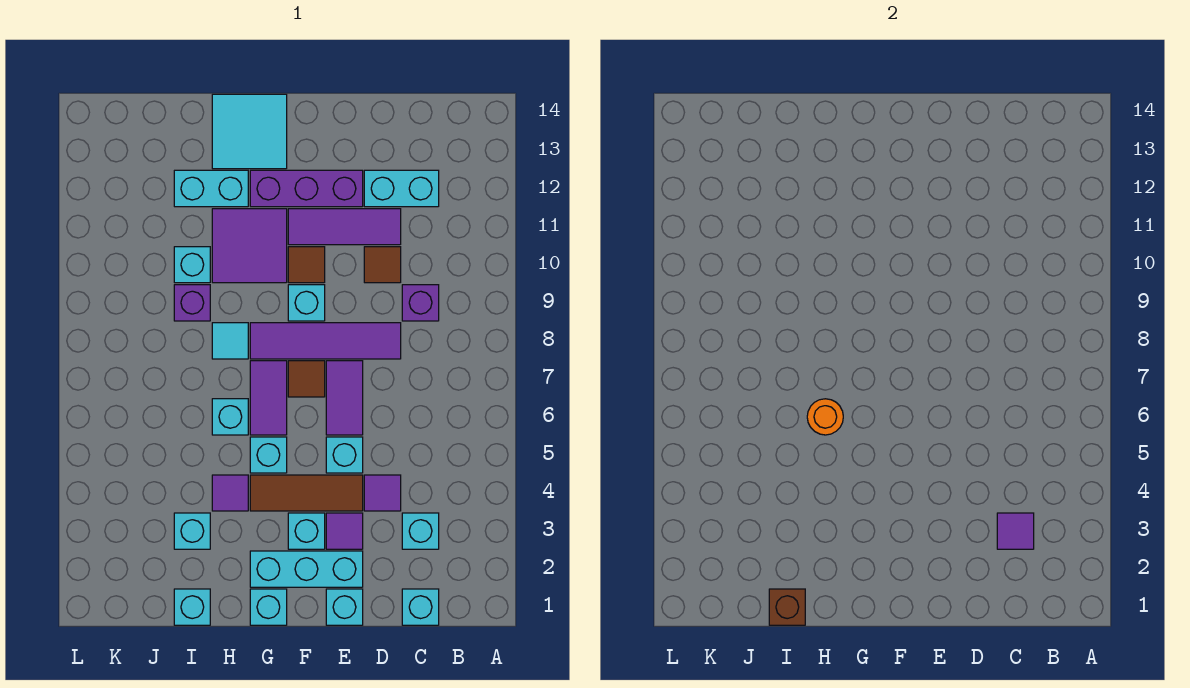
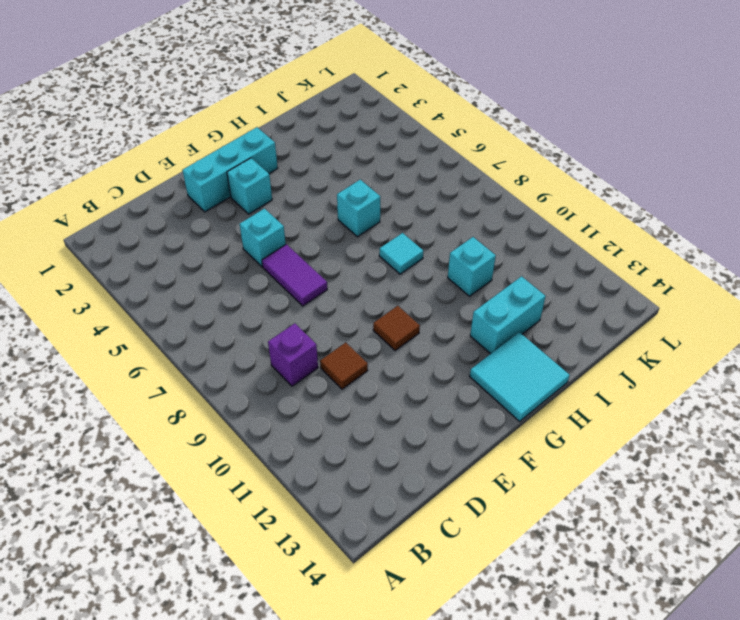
none -> cyan brick C1 level 1
none -> cyan brick C3 level 1
none -> cyan brick C12:D12 level 1
none -> purple tile D4 level 1

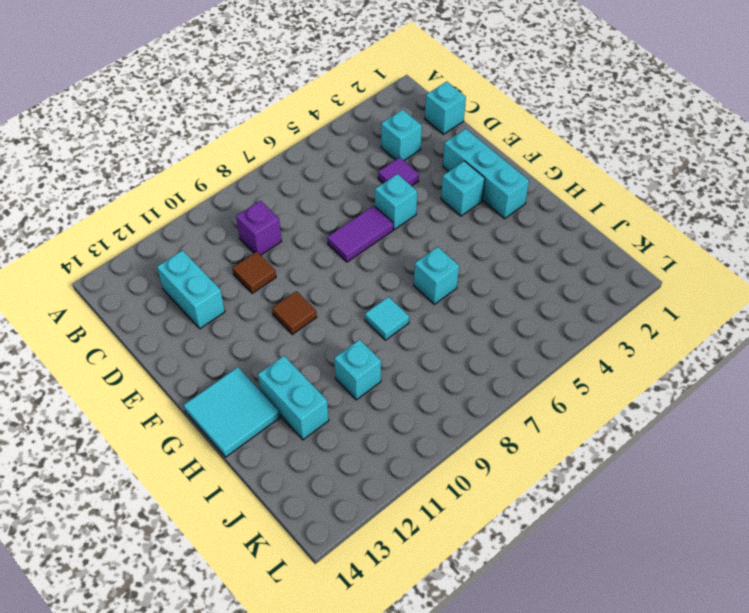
none -> purple tile D8:G8 level 1
none -> purple tile D11:F11 level 1
none -> cyan brick E1 level 1
none -> purple tile E3 level 1

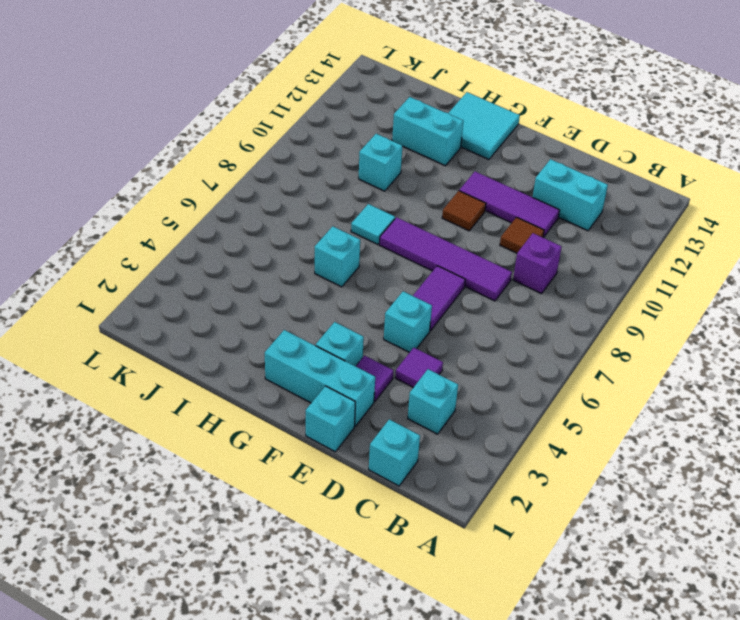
none -> brown tile E4:G4 level 1
none -> purple brick E12:G12 level 1
none -> brown tile F7 level 1
none -> cyan brick F9 level 1

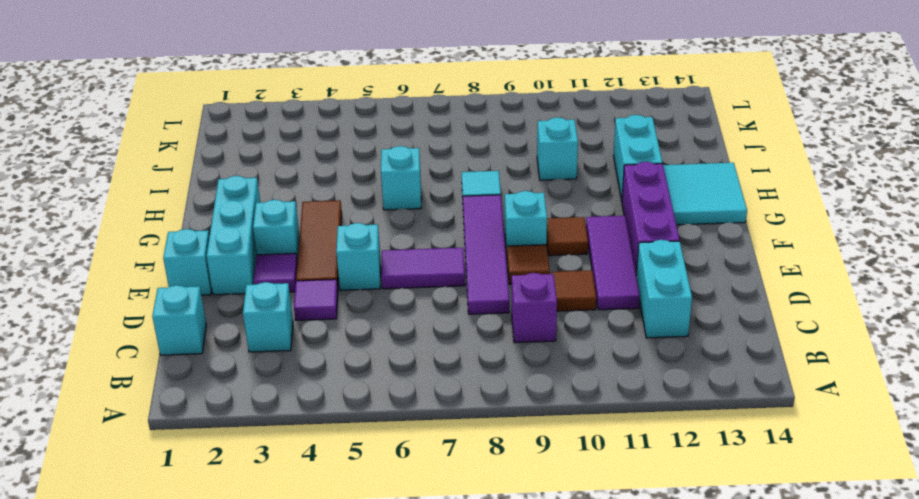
brown tile E9 level 1 -> brown tile F7 level 1
none -> cyan brick G1 level 1
none -> cyan brick G5 level 1
none -> purple tile G6:G7 level 1
none -> purple tile G10:H11 level 1

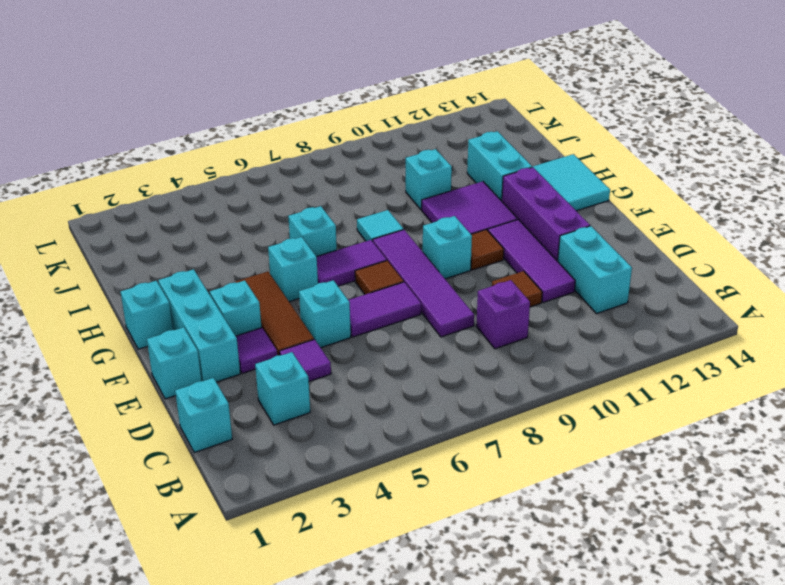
none -> purple tile H4 level 1
none -> cyan brick I1 level 1
none -> cyan brick I3 level 1
none -> purple brick I9 level 1

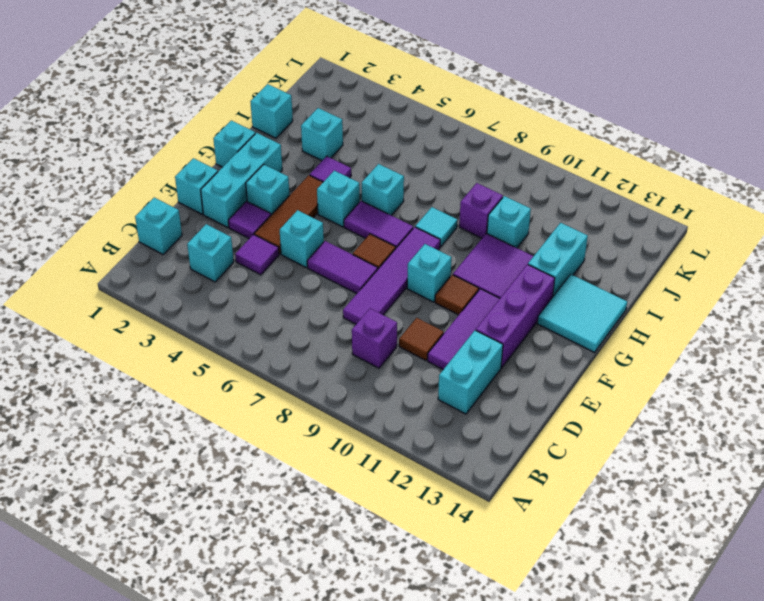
none -> purple tile C3 level 2
none -> orange round brick H6 level 2
none -> brown brick I1 level 2

